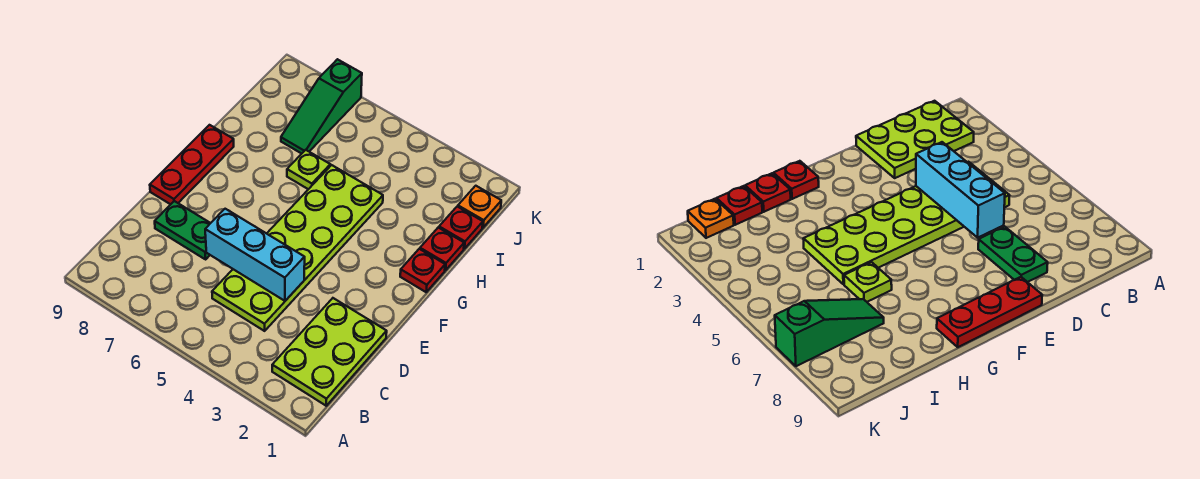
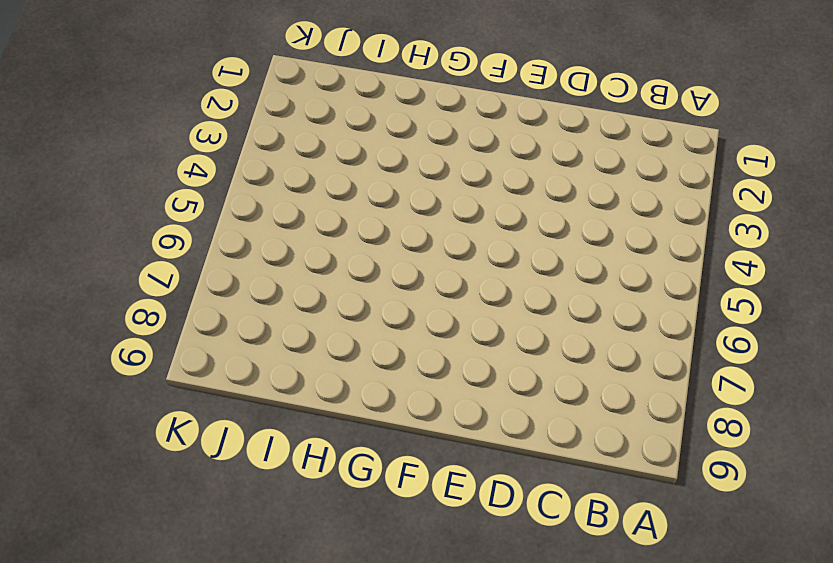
none -> lime plate B1:D2 level 1
none -> lime plate C4:H5 level 1

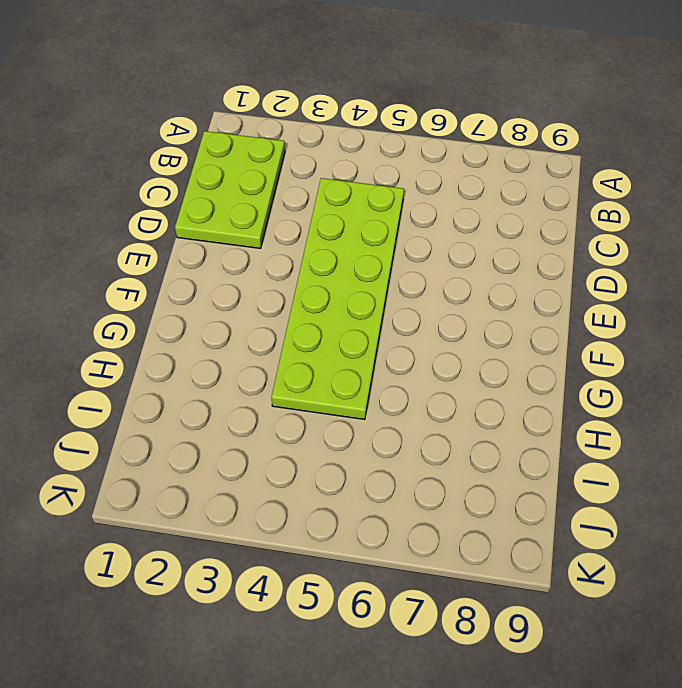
none -> green plate D7:D8 level 1
none -> red plate E9:G9 level 1

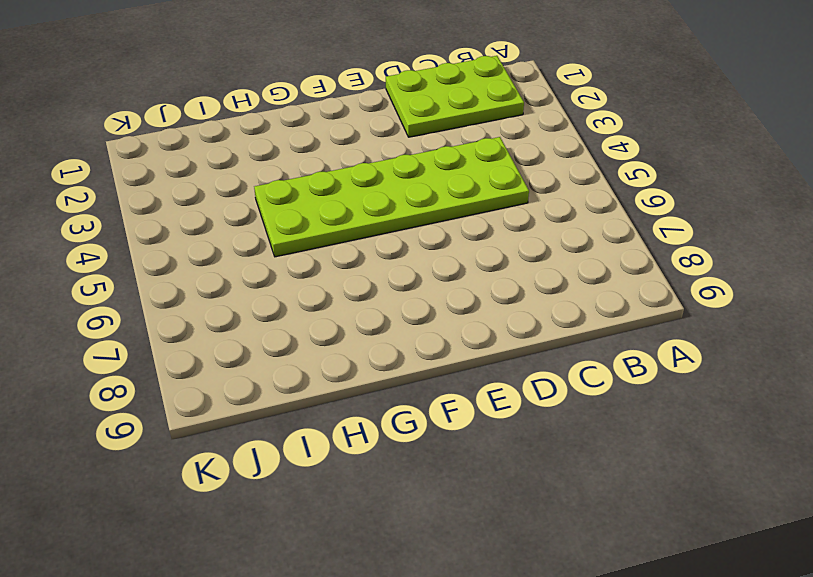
none -> green plate D7:D8 level 1
none -> red plate E9:G9 level 1

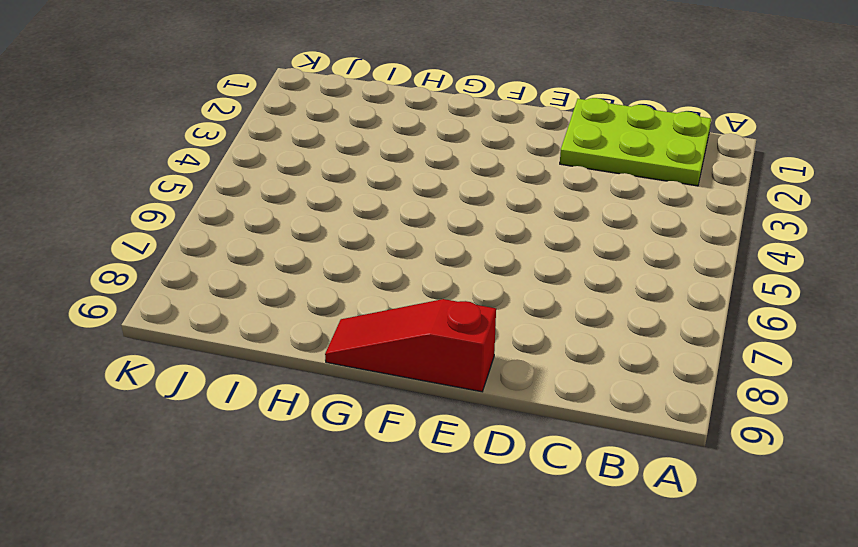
red slope E9:G9 level 1 top E -> red plate E9:G9 level 1
none -> lime plate C4:H5 level 1
none -> green plate D7:D8 level 1

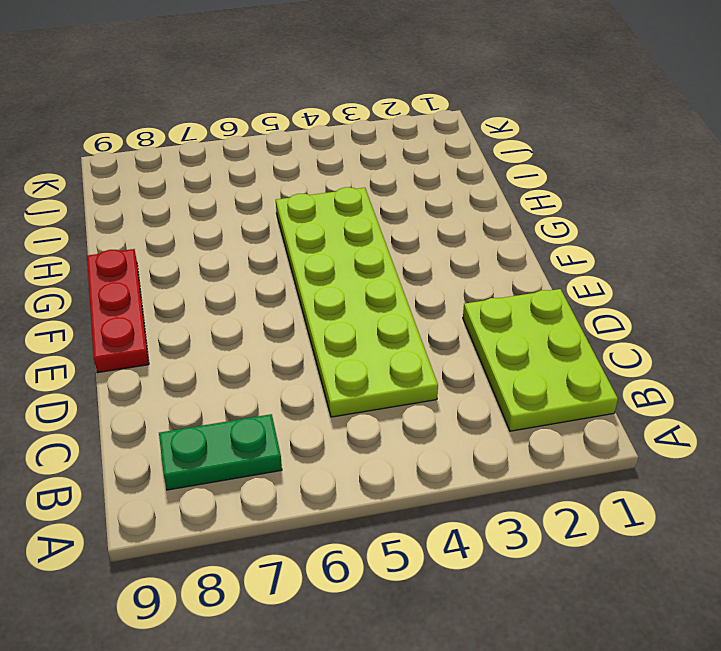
green plate B7:B8 level 1 -> green plate D7:D8 level 1
none -> red plate G1 level 1
none -> red plate H1 level 1

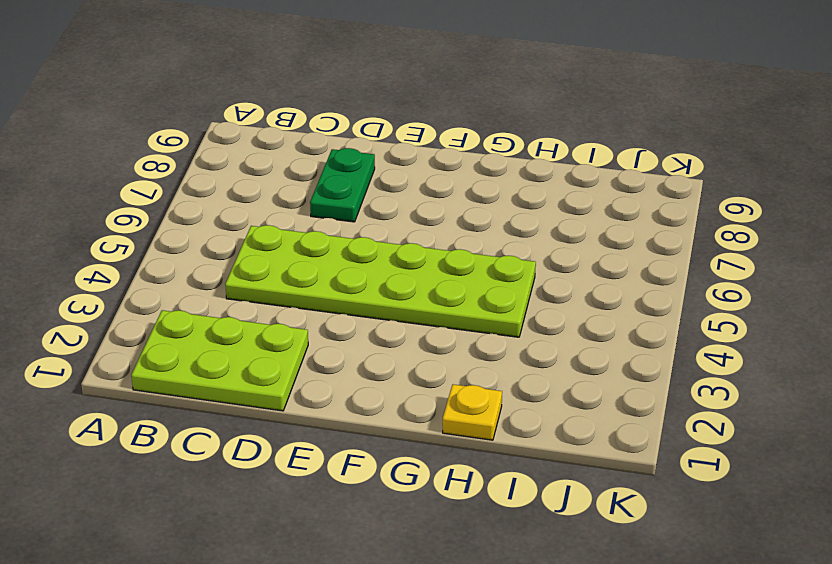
yellow plate H1 level 1 -> red plate H1 level 1
none -> red plate E9:G9 level 1
none -> red plate G1 level 1

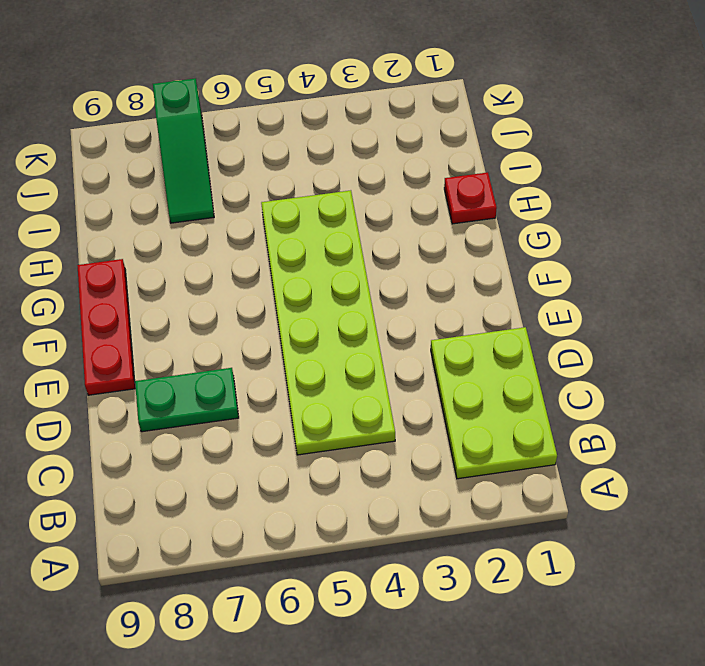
none -> red plate G1 level 1
none -> lime plate H6 level 1

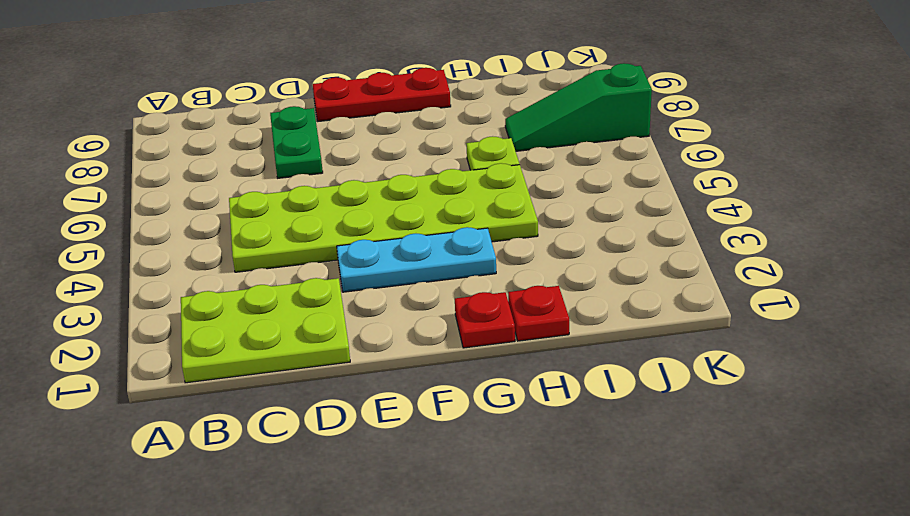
cyan plate E3:G3 level 1 -> none
none -> red plate I1 level 1
none -> orange plate J1 level 1

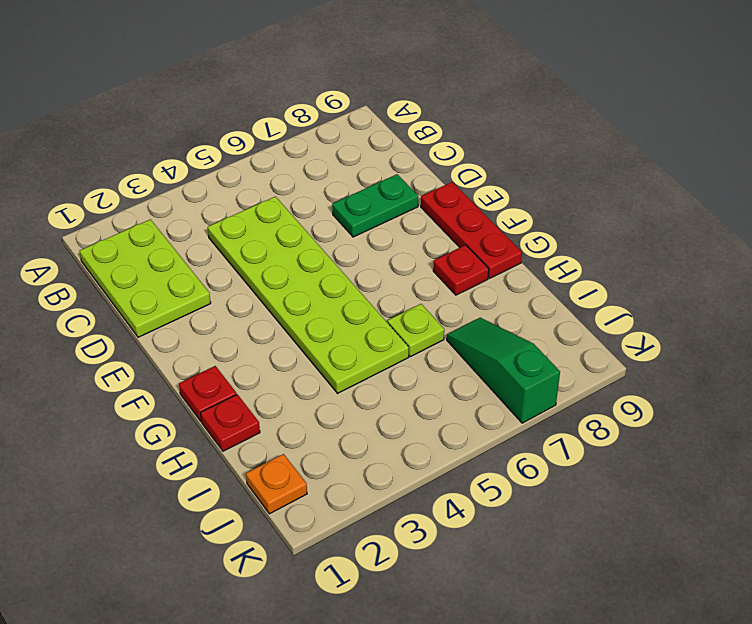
red plate G8 level 1 -> red plate I1 level 1
none -> cyan brick D4:D6 level 2

